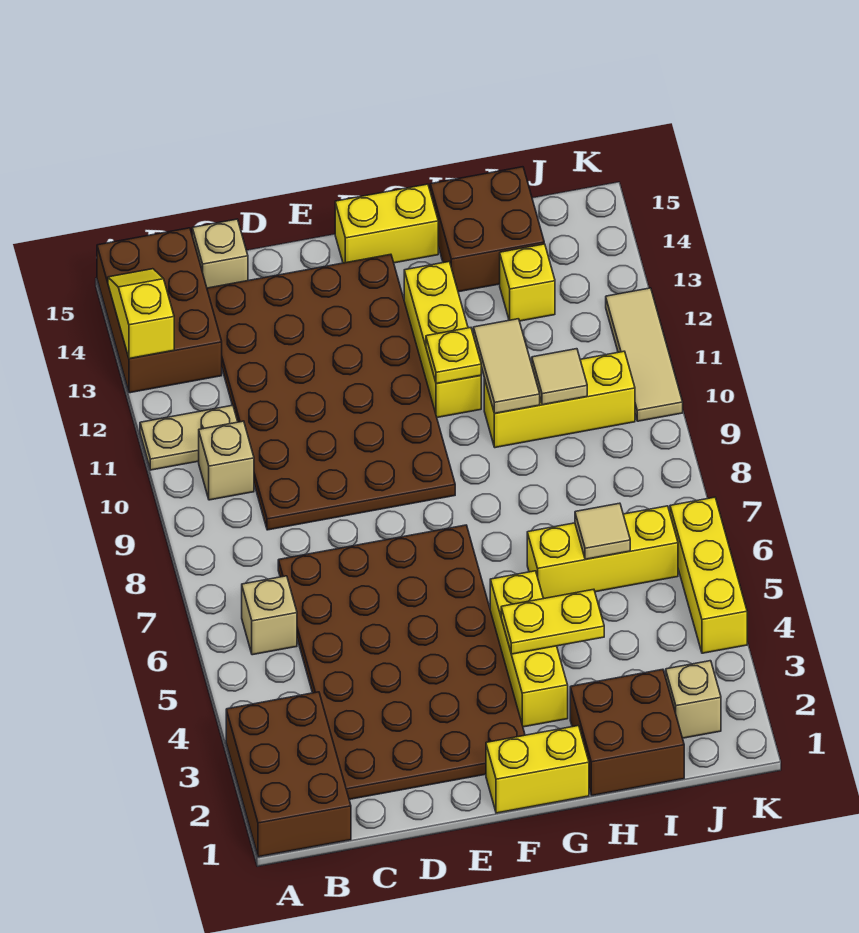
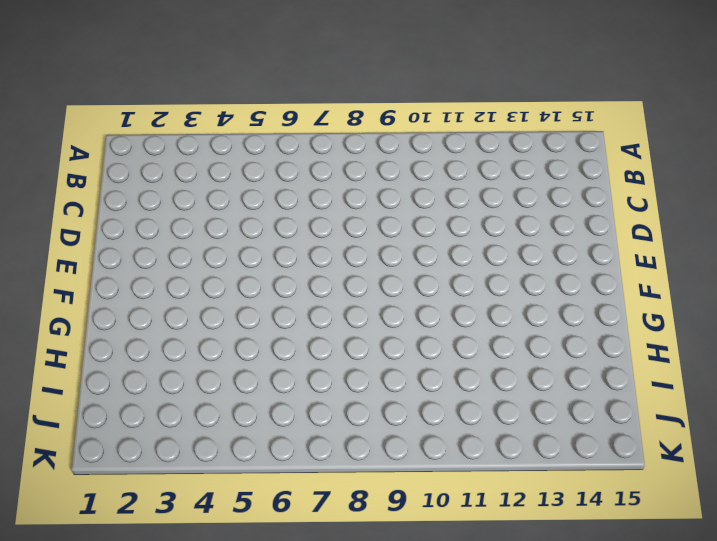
none -> brown brick A1:B3 level 1
none -> tan plate A11:B11 level 1
none -> brown brick A13:B15 level 1

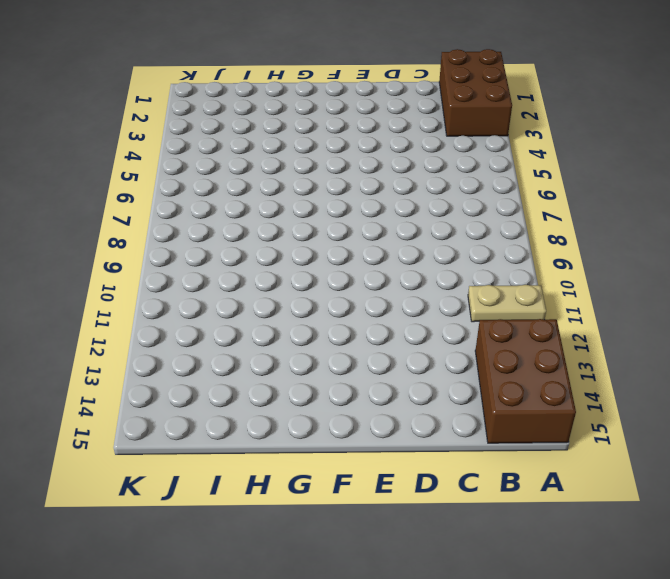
none -> tan brick B6 level 1
none -> tan brick B10 level 1
none -> brown plate C2:F7 level 1

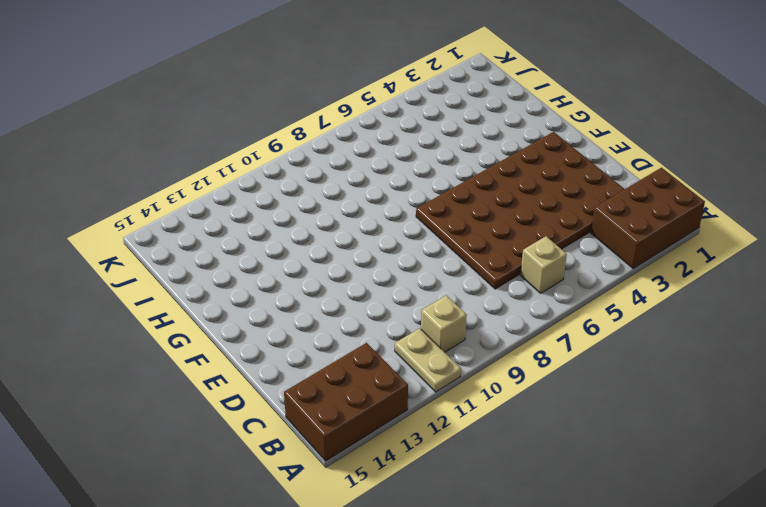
none -> brown plate C9:F14 level 1
none -> tan brick C15 level 1
none -> yellow brick F1:G1 level 1

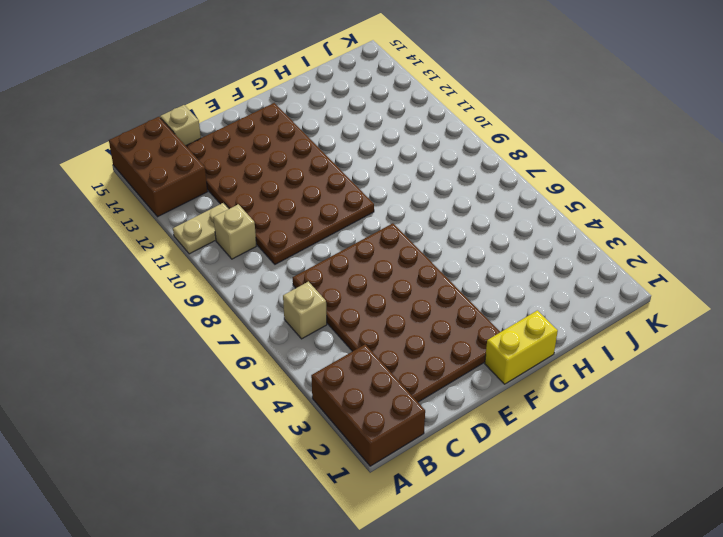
none -> yellow brick F15:G15 level 1
none -> yellow brick G3:G5 level 1
none -> yellow brick G11:G13 level 1

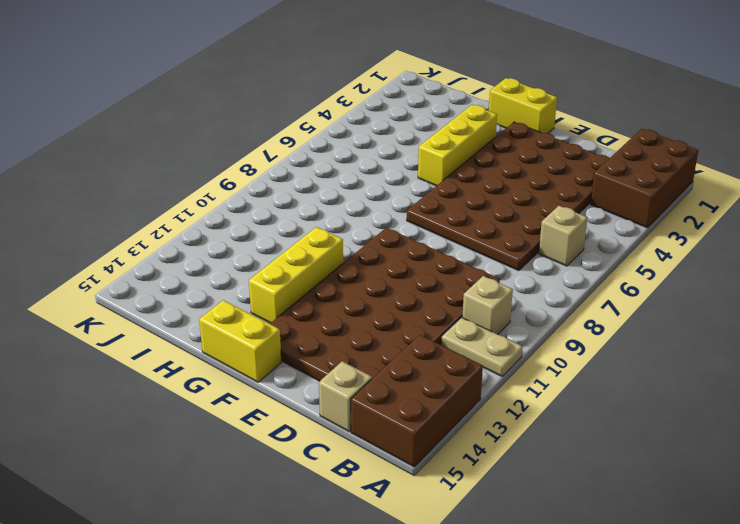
none -> brown brick H1:I2 level 1
none -> yellow brick H6:J6 level 1
none -> yellow brick H10:J10 level 1

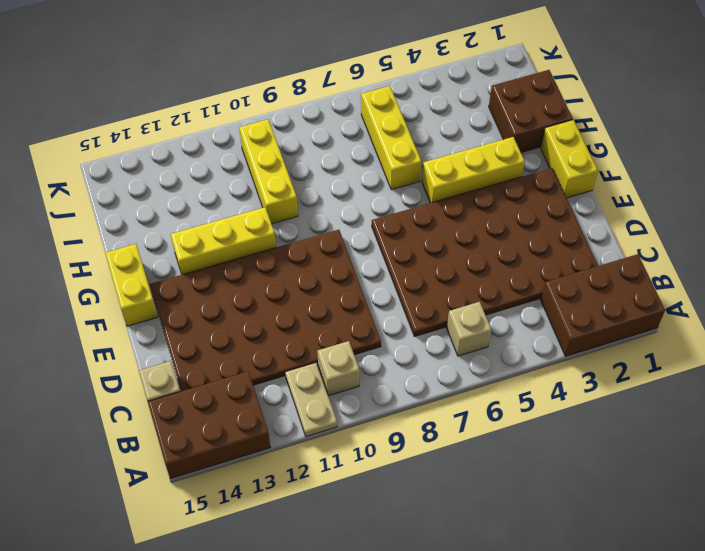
none -> brown brick H14:I15 level 1
none -> yellow brick I13 level 1
none -> tan brick J2 level 1

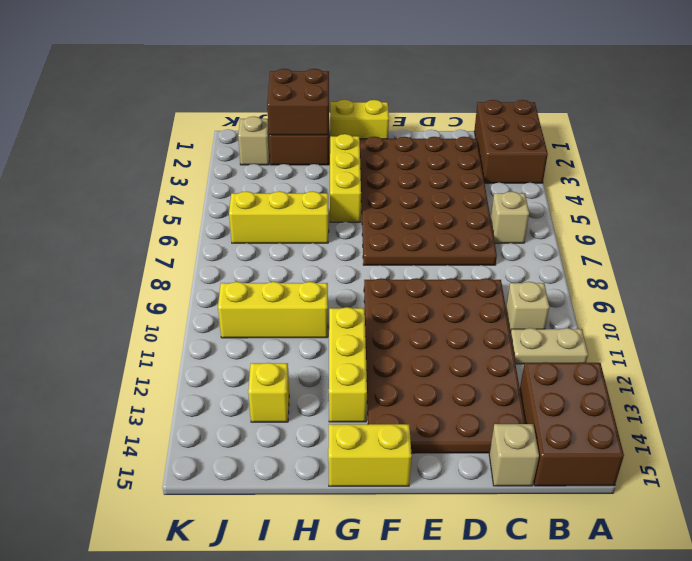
brown brick H1:I2 level 2 -> brown brick H14:I15 level 1
none -> yellow brick K4:K6 level 1
none -> tan tile K10:K12 level 1
none -> yellow slope A13:A14 level 2 top 13

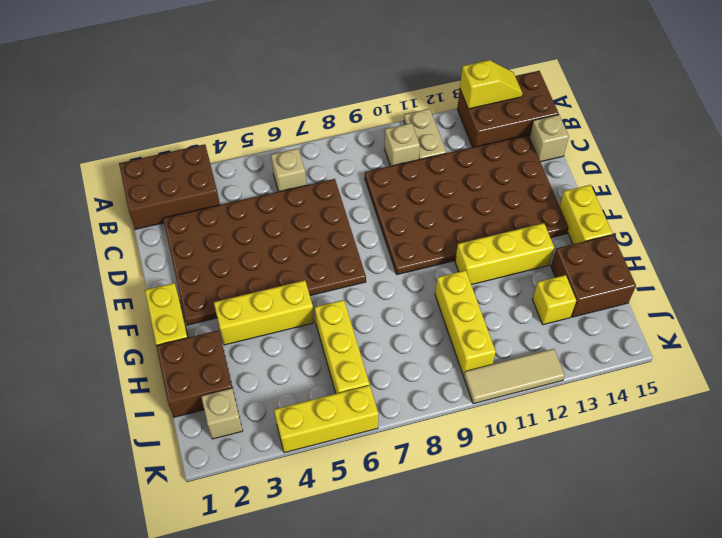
none -> yellow plate G4:H4 level 2
none -> yellow plate G11 level 2
none -> tan tile H10:H11 level 2

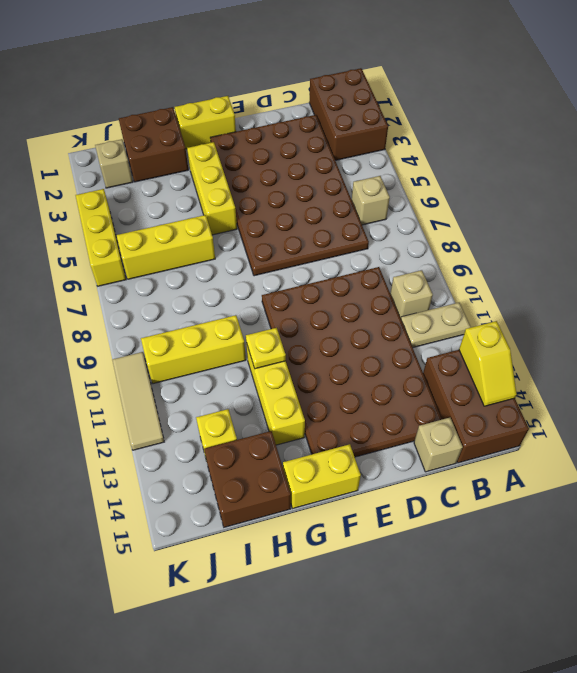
none -> yellow plate G4:H4 level 2
none -> tan tile H10:H11 level 2
none -> tan tile I6 level 2

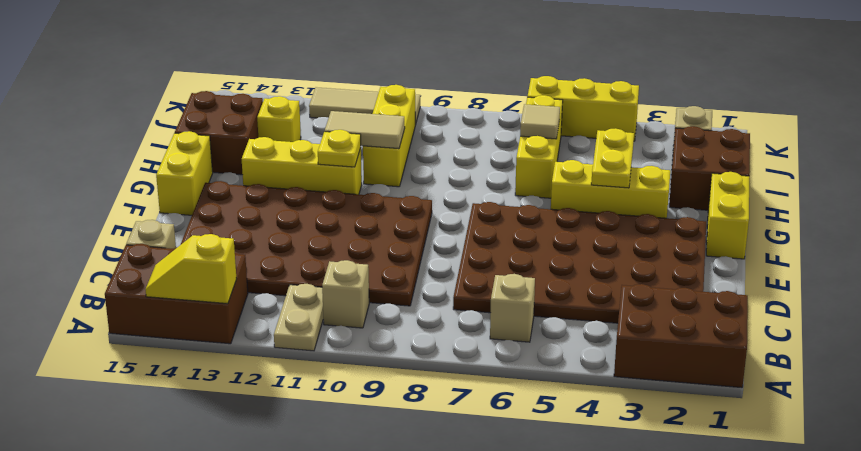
none -> tan tile I10 level 2

